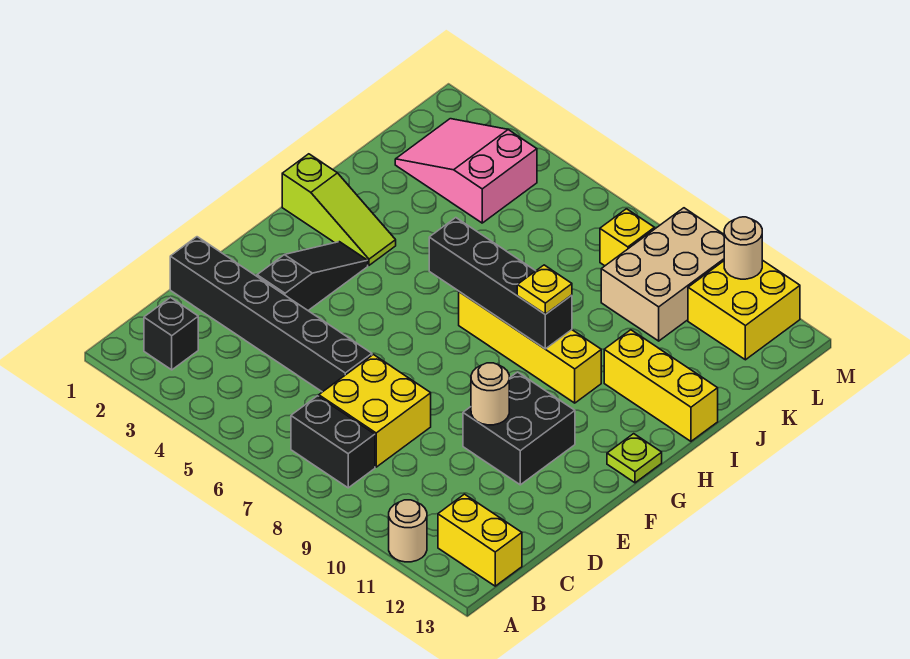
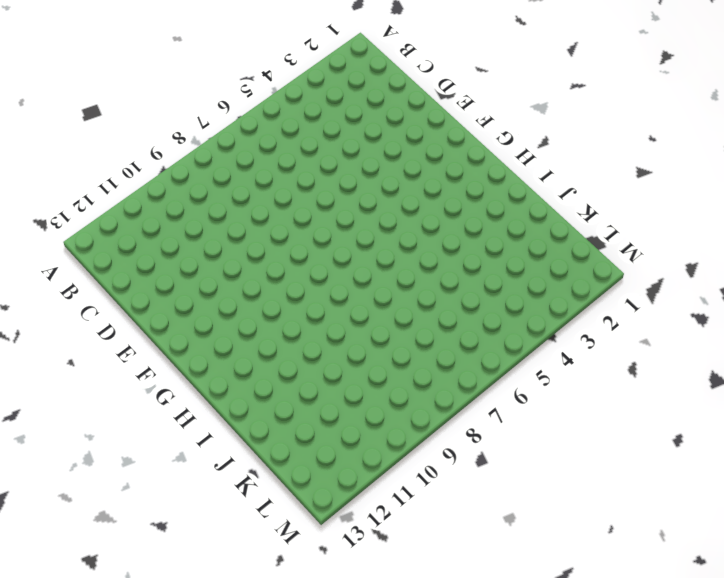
none -> tan round brick A11 level 1
none -> black brick B2 level 1
none -> black brick B7:B8 level 1

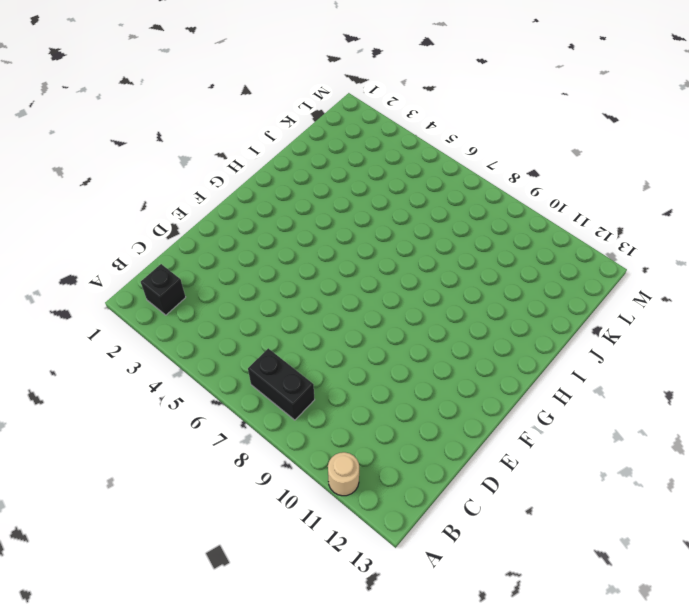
none -> yellow brick B12:B13 level 1
none -> yellow brick C7:D8 level 1
none -> black brick D1:D6 level 1

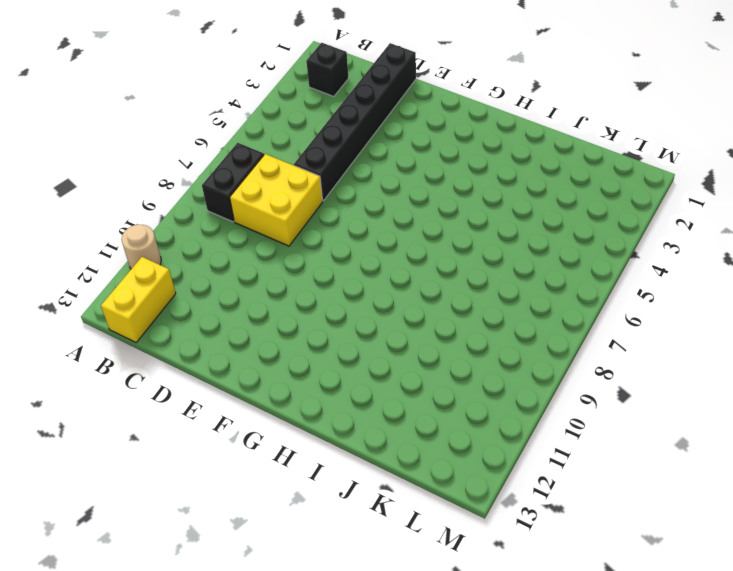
none -> black slope E3:G3 level 1 top E
none -> black brick E10:F11 level 1
none -> lime plate G13 level 1

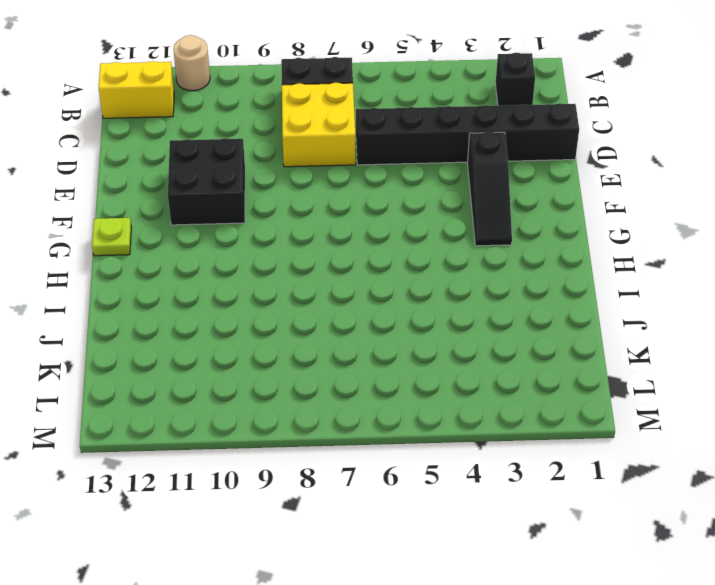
none -> lime slope H1:H3 level 1 top 1
none -> yellow brick H7:H10 level 1
none -> yellow brick I11:I13 level 1

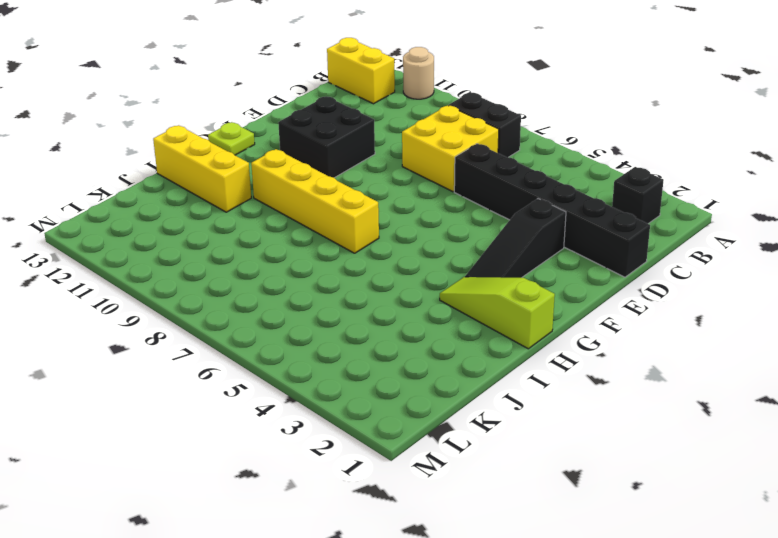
none -> pink slope K2:L4 level 1 top 4
none -> tan brick K9:M10 level 1
none -> yellow brick L8 level 1

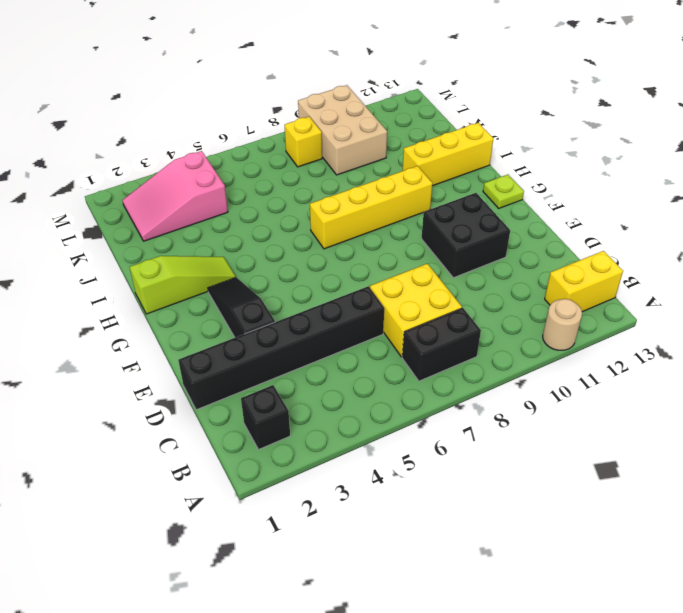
none -> yellow brick L11:M12 level 1
none -> tan round brick E10 level 2
none -> black brick H6:H9 level 2

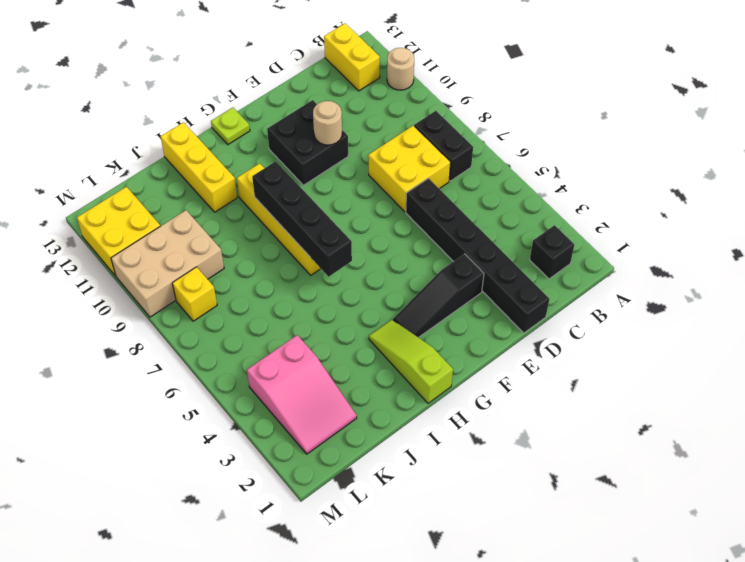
none -> tan round brick M11 level 2
none -> yellow plate H9 level 3

